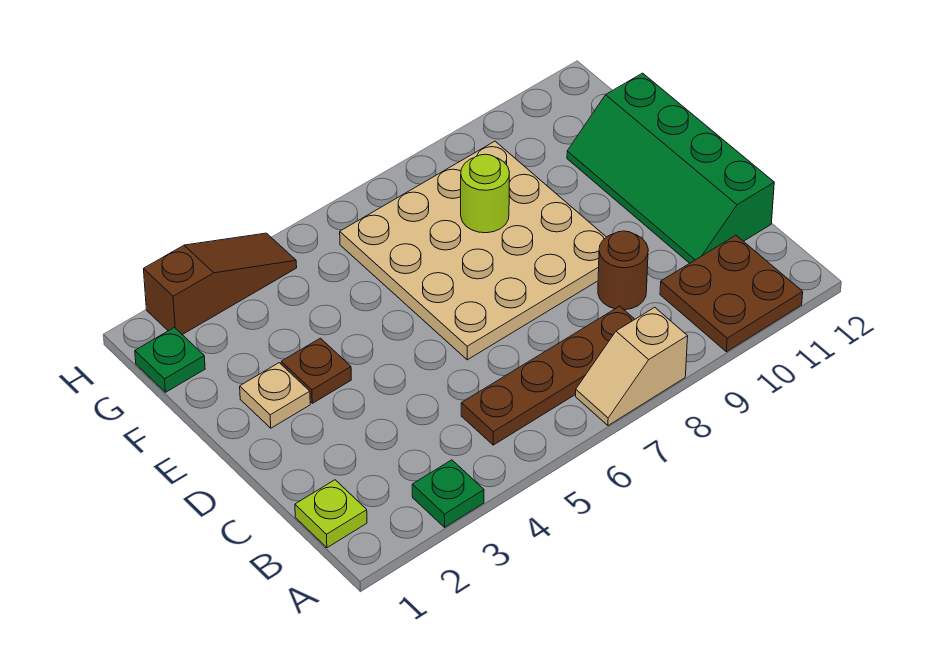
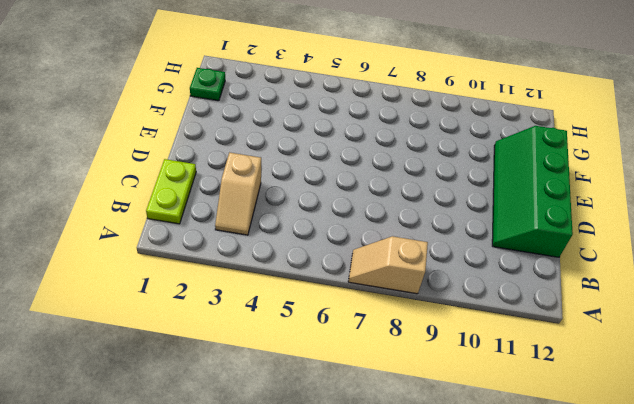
lime plate B1:C1 level 1 -> lime plate B1 level 1
tan slope B3:C3 level 1 top C -> none
none -> green plate A3 level 1
none -> brown plate A10:B11 level 1
none -> brown plate B5:B8 level 1

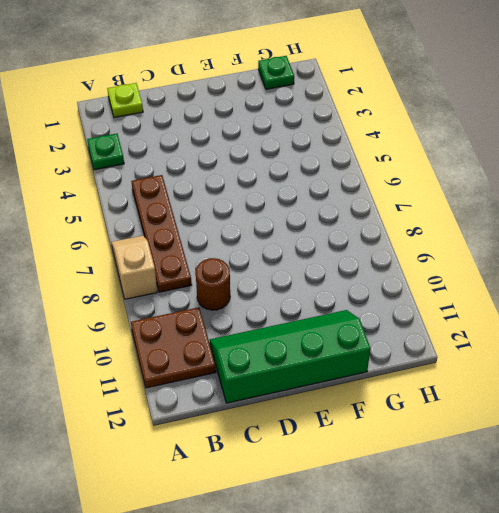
none -> tan plate D6:G9 level 1
none -> tan plate E2 level 1
none -> brown plate E3 level 1

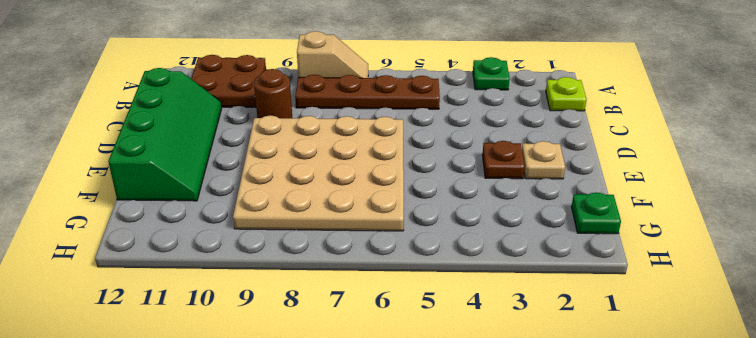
none -> brown slope H2:H4 level 1 top 2
none -> lime round brick F8 level 2

